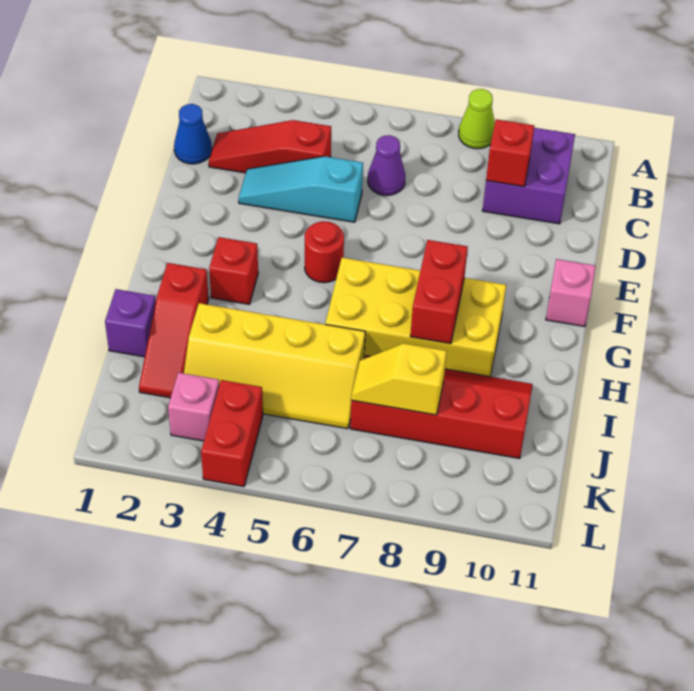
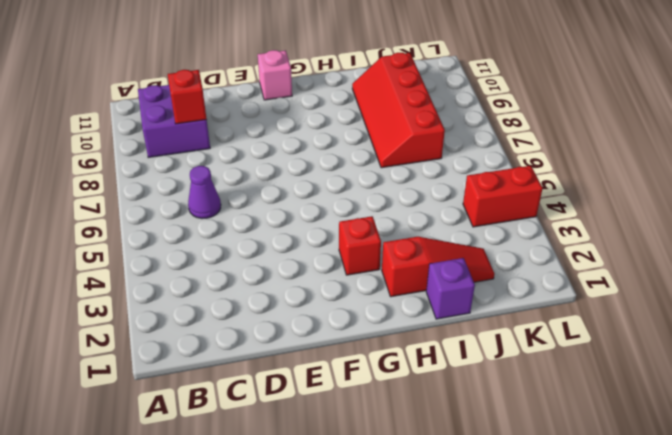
none -> lime cone A8 level 1
none -> blue cone C1 level 1
none -> red slope C2:C4 level 1 top 4

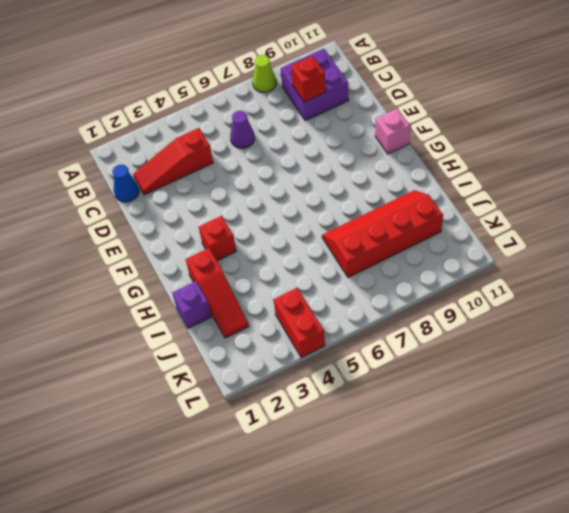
none -> cyan slope D3:D5 level 1 top 5
none -> red round brick F5 level 1
none -> yellow brick G6:H9 level 1

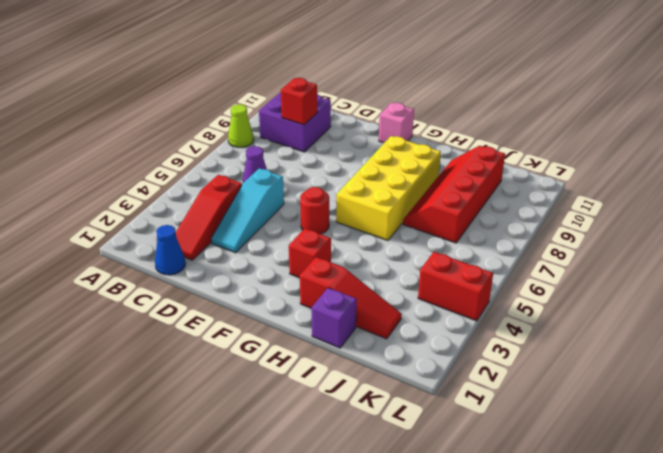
none -> yellow slope I3:J6 level 1 top I
none -> pink brick K3 level 1
none -> red brick G8:H8 level 2

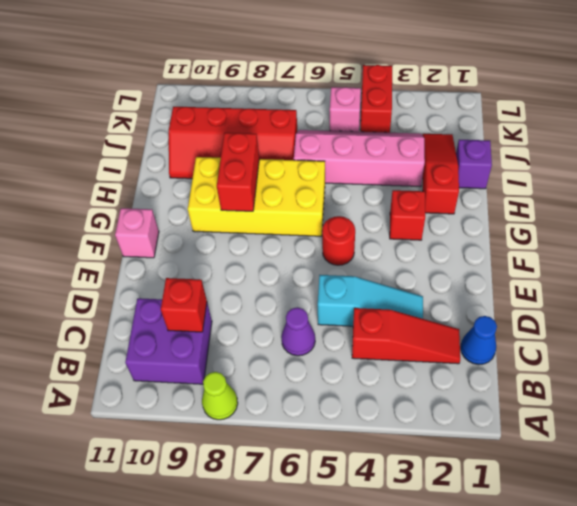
pink slope I3:J6 level 1 top I -> yellow slope I3:J6 level 1 top I
pink brick K5 level 1 -> pink brick K3 level 1
none -> yellow slope J7:J8 level 2 top 8

